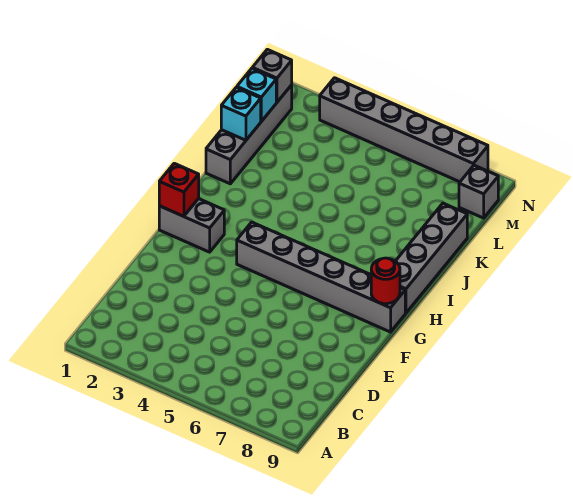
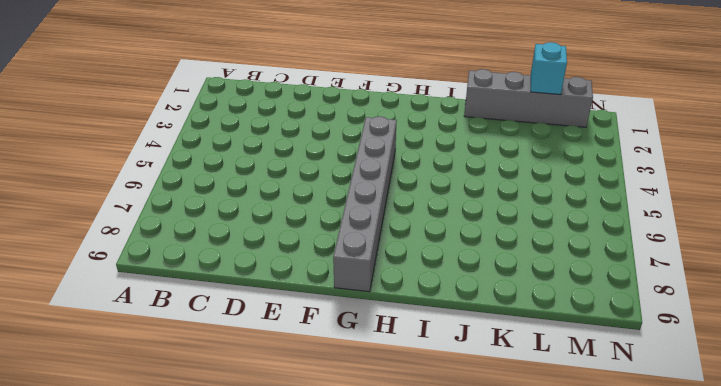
none -> grey brick G1:G2 level 1
none -> grey brick H9:K9 level 1

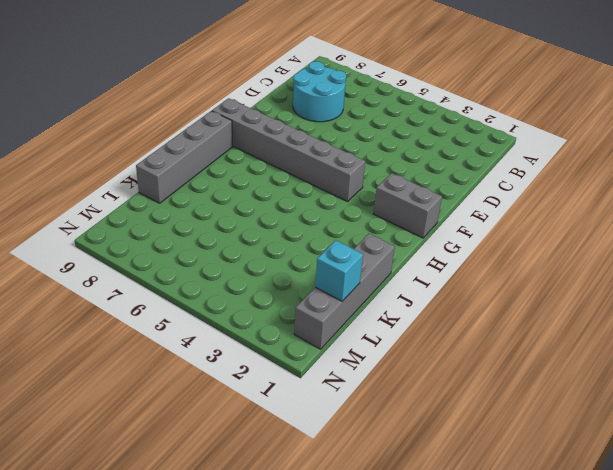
cyan round brick C7:D8 level 1 -> none
none -> grey brick M9 level 1
none -> grey brick N3:N8 level 1

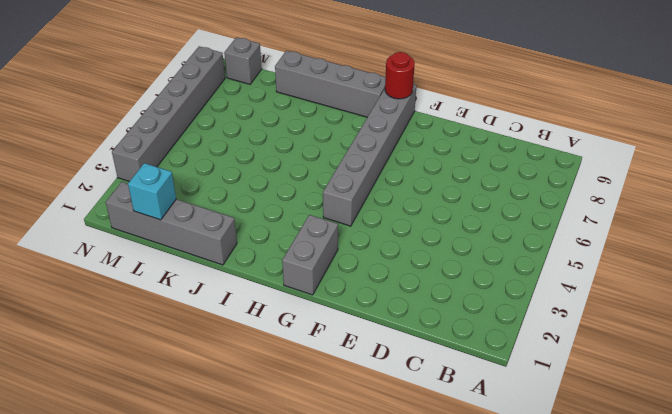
none -> red brick G1 level 2
none -> cyan brick K1 level 2

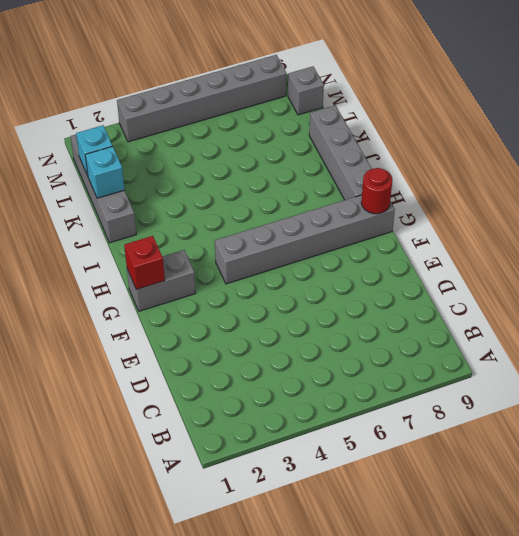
none -> grey brick M1 level 2

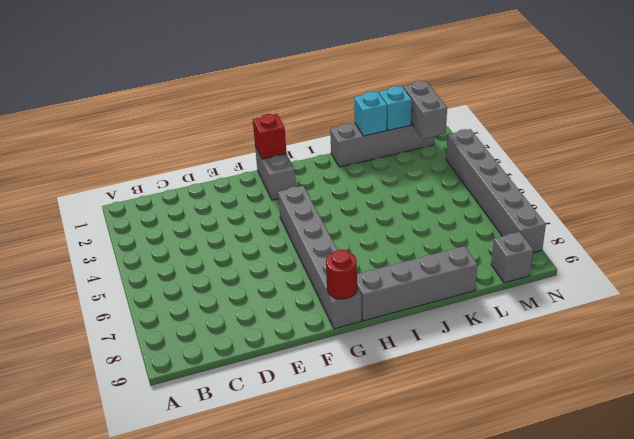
grey brick M1:M2 level 2 -> grey brick M1 level 2

